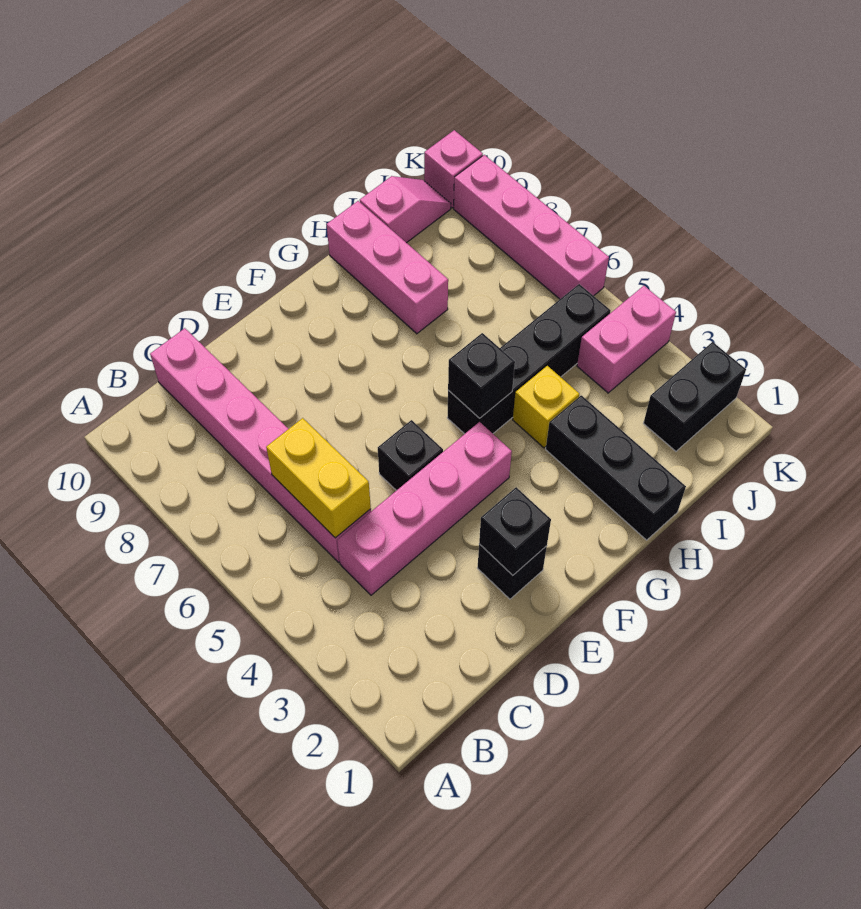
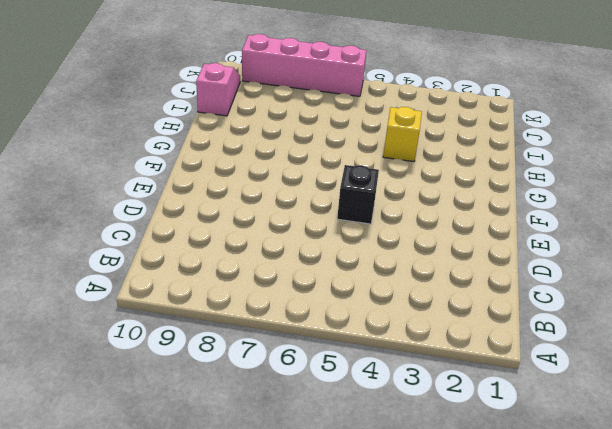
none -> pink brick C4:F4 level 1
none -> pink brick C5:C10 level 1
none -> black brick E2 level 1

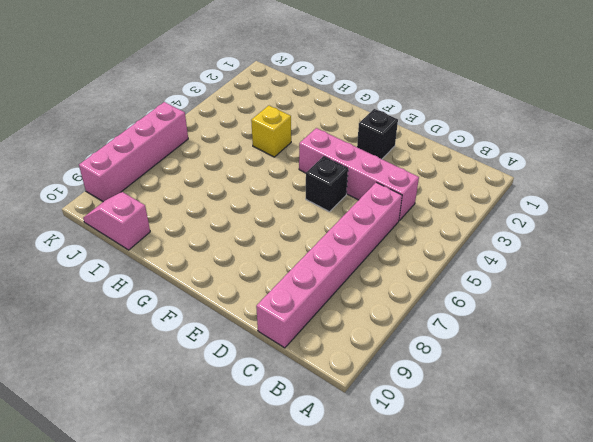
none -> black brick G5:J5 level 1
none -> black brick H1:H3 level 1
none -> pink brick H8:H10 level 1

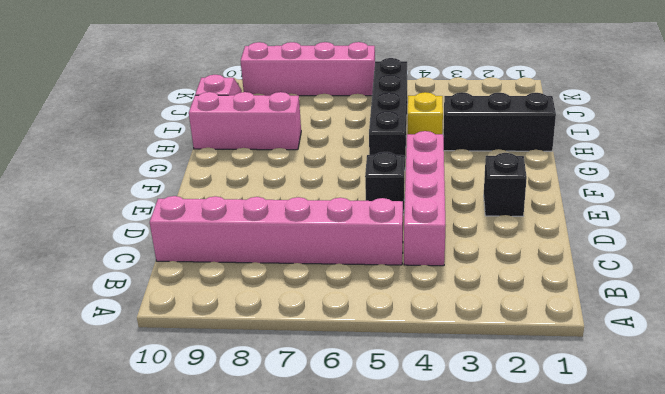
none -> black brick J2:K2 level 1
none -> pink brick J4:K4 level 1
none -> pink brick K10 level 1

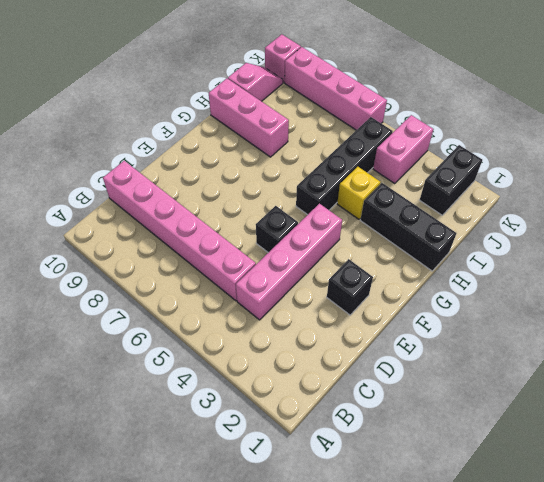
none -> yellow brick C5:C6 level 2
none -> black brick E2 level 2
none -> black brick G5 level 2

